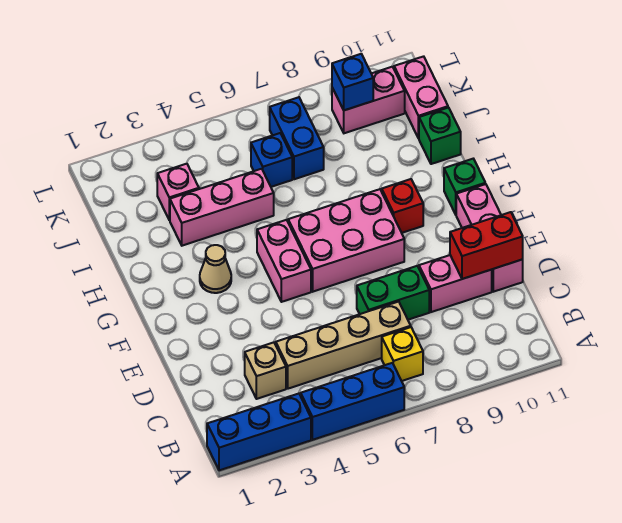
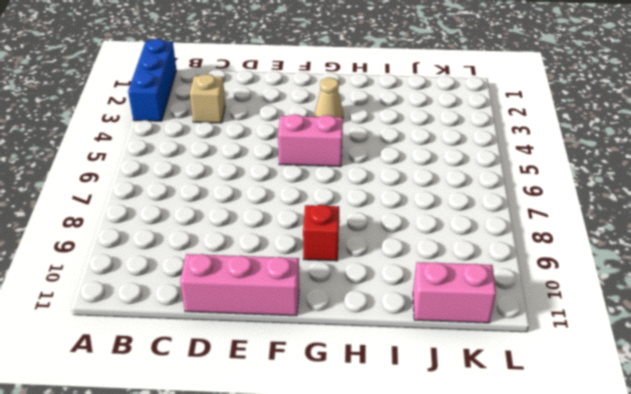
none -> blue brick A4:A6 level 1
none -> yellow brick B7 level 1
none -> tan brick C4:C7 level 1

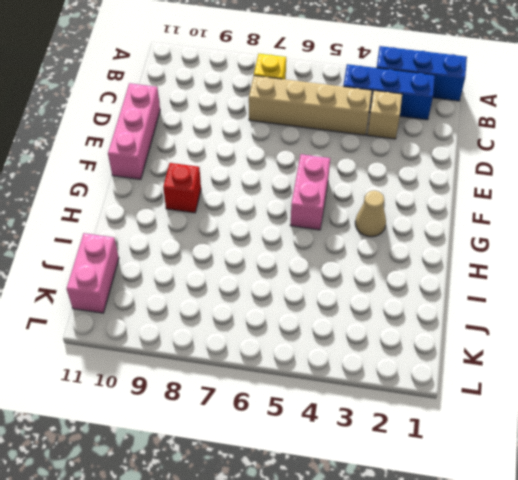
blue brick B2:B4 level 1 -> blue brick A4:A6 level 1
none -> green brick D7:D8 level 1
none -> pink brick D9:D10 level 1
none -> pink brick F6:G8 level 1

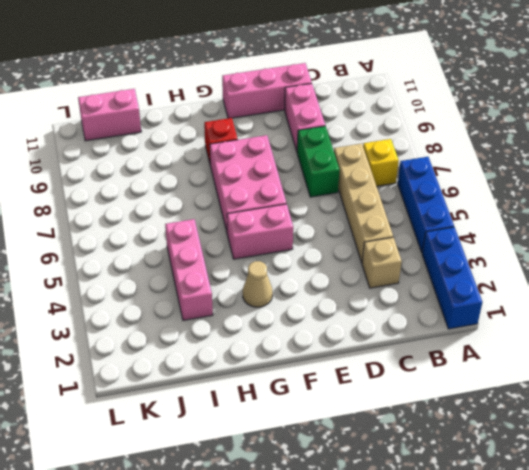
none -> green brick G11 level 1
none -> green brick I11 level 1
none -> pink brick J3 level 1

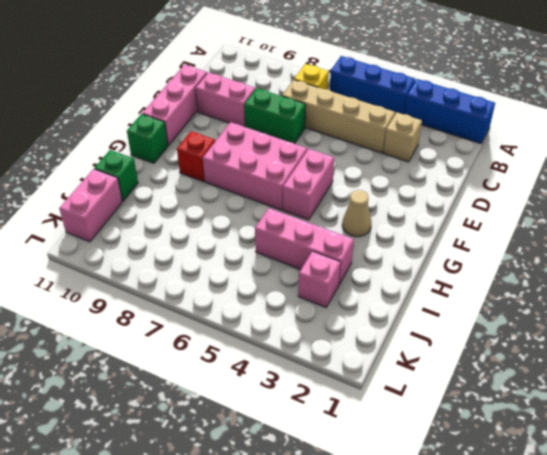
none -> blue brick J6 level 1
none -> blue brick J7:K7 level 1
none -> pink brick K9:K10 level 1

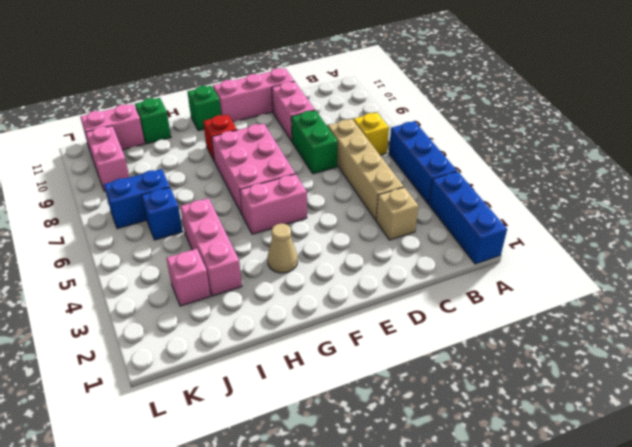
none -> red brick D10:D11 level 2
none -> blue brick K9 level 2

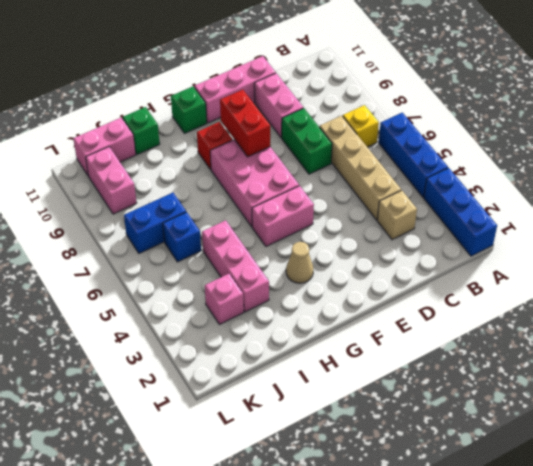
red brick F8:F9 level 2 -> red brick D10:D11 level 2
none -> blue brick K9 level 2

